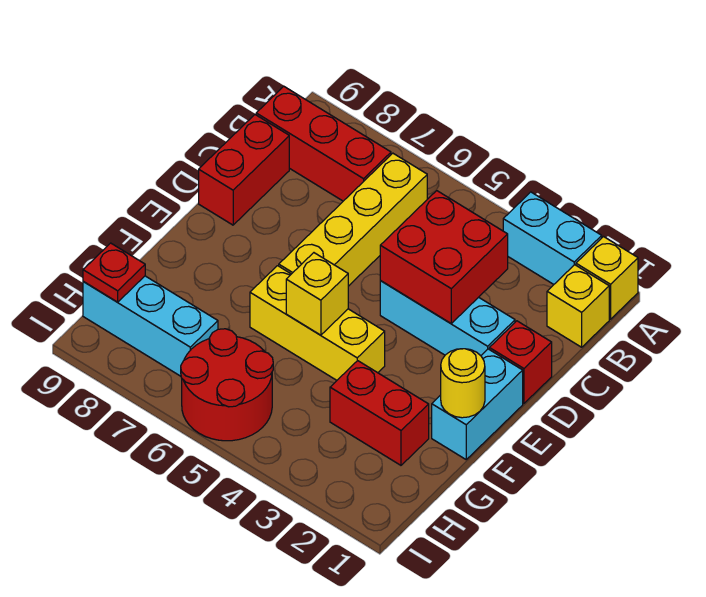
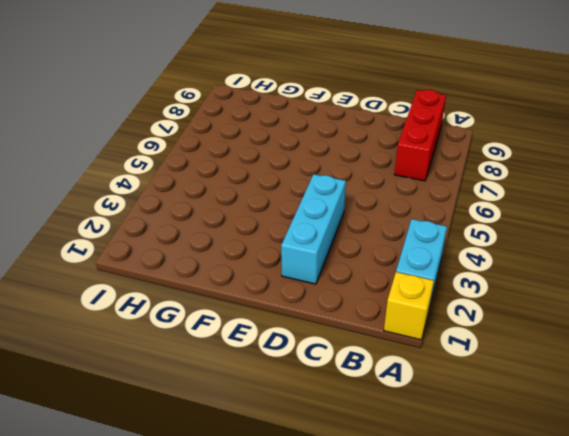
none -> yellow brick B1 level 1
none -> yellow brick B6:E6 level 1
none -> red brick C9:D9 level 1

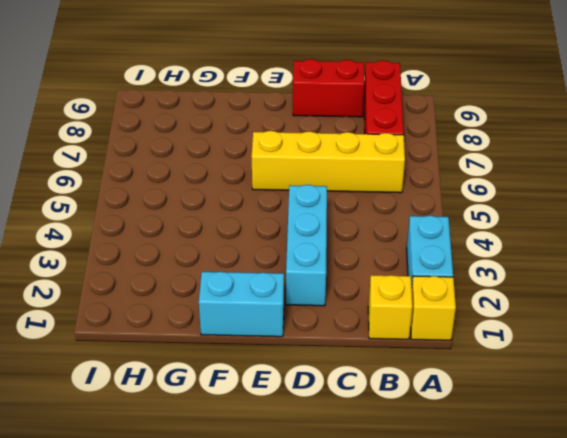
none -> red brick D1 level 1
none -> yellow brick F4:F6 level 1
none -> red brick G2:G3 level 1

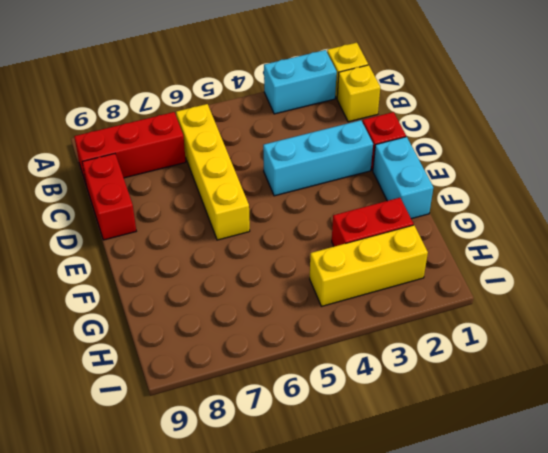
yellow brick H2:H4 level 1 -> yellow brick F4:F6 level 1
none -> red round brick H5:I6 level 1
none -> cyan brick H7:H9 level 1
none -> red brick C3:D4 level 2

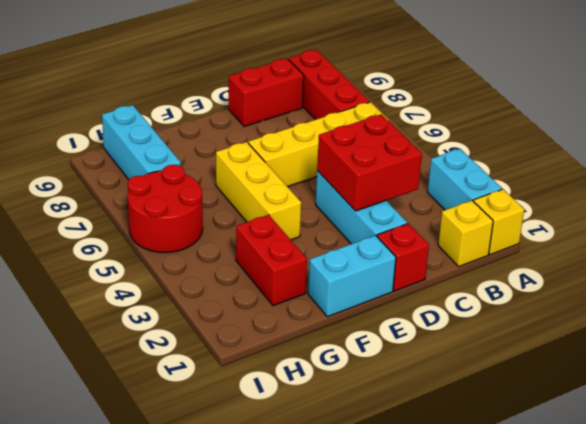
none -> yellow round brick F1 level 2
none -> yellow brick F5 level 2
none -> red plate H9 level 2

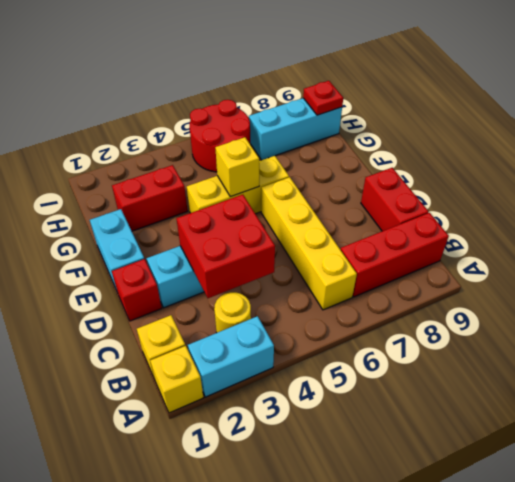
yellow round brick B3 level 1 -> yellow round brick F1 level 2

